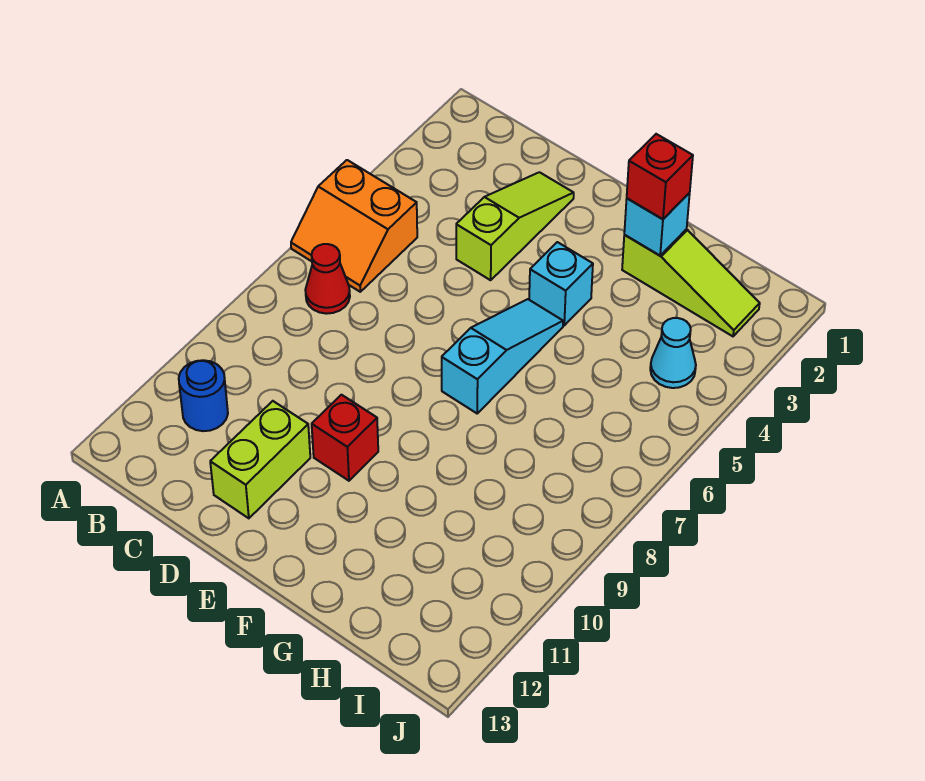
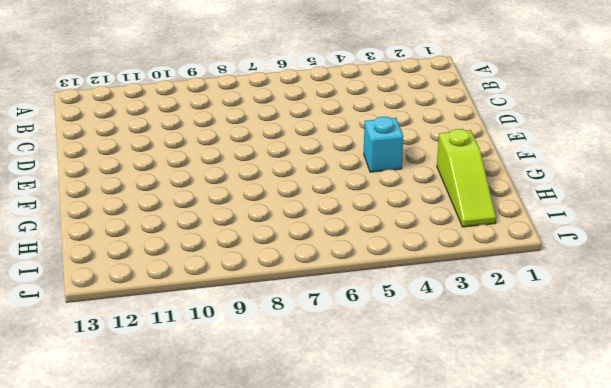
none -> orange slope A5:B6 level 1 top 5
none -> red cone B7 level 1
none -> blue round brick B11 level 1

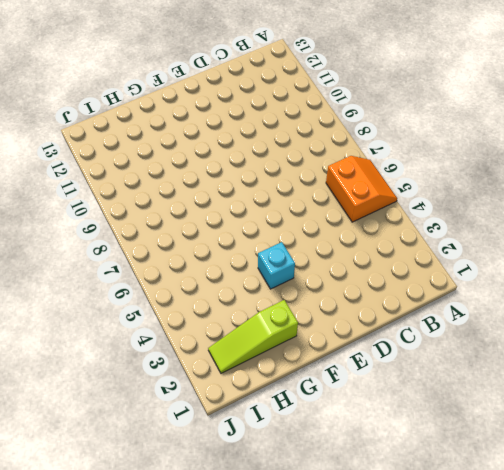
orange slope A5:B6 level 1 top B -> orange slope A5:B6 level 1 top 5
none -> red cone B7 level 1
none -> blue round brick B11 level 1
none -> lime slope D2:D4 level 1 top 4

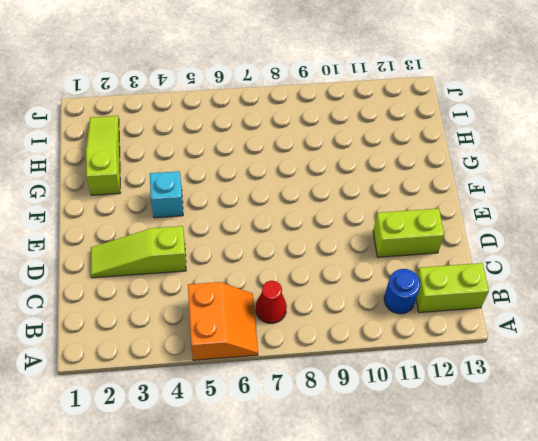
lime brick B12:B13 level 1 -> none
none -> red brick E10 level 1
none -> cyan slope F5:F7 level 1 top 7
none -> cyan cone I4 level 1

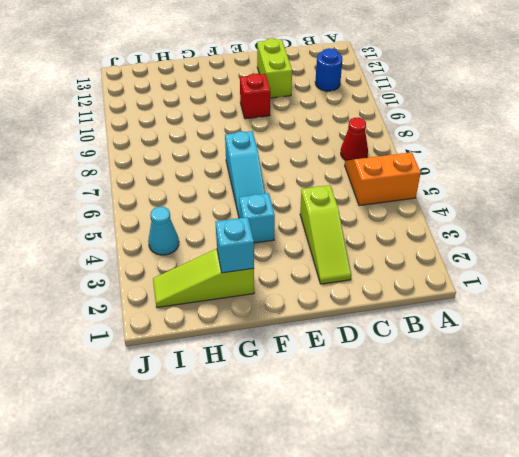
none -> red brick G2 level 3

